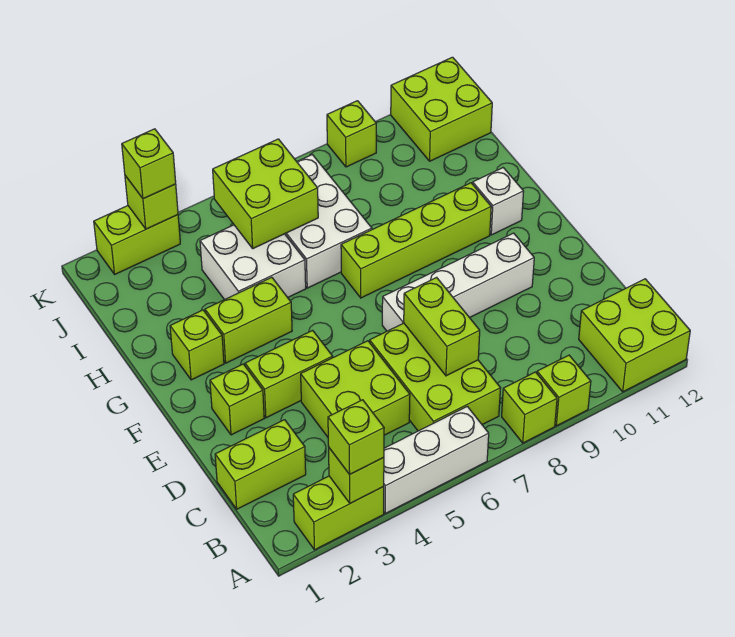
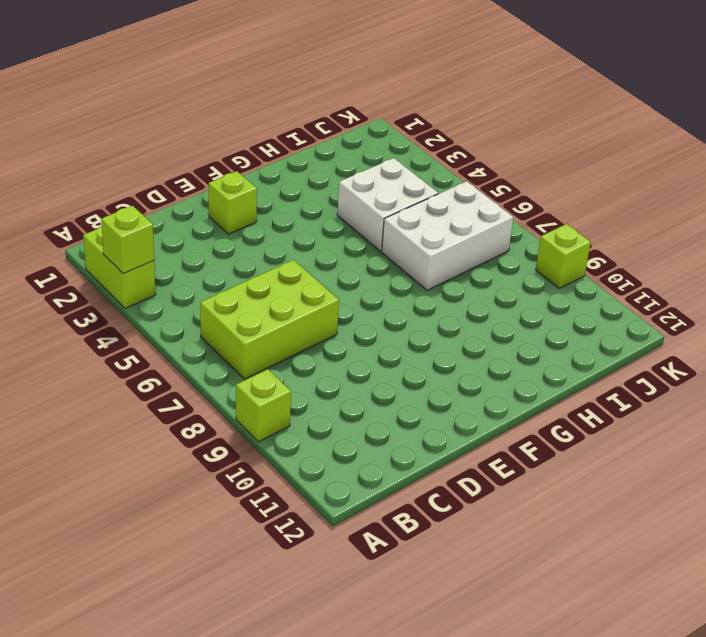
none -> white brick A4:A6 level 1
none -> lime brick A8 level 1
none -> lime brick A11:B12 level 1

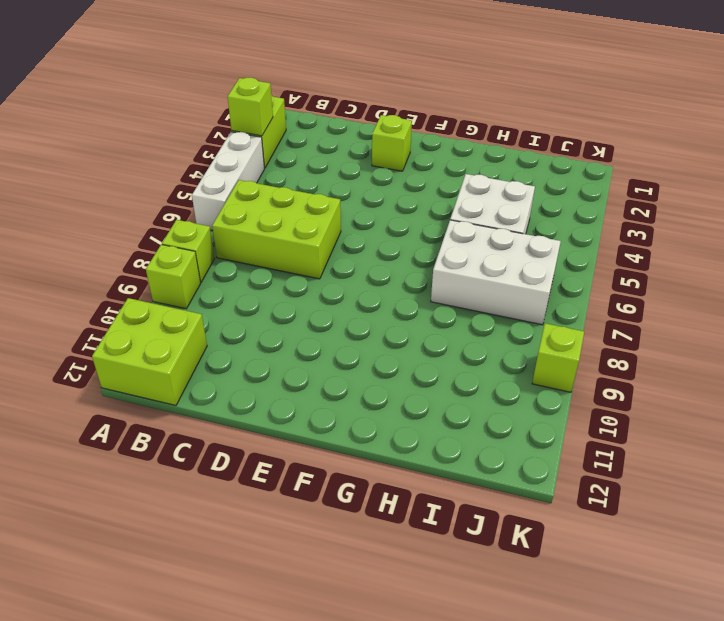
none -> lime brick C1:C2 level 1
none -> lime brick C4:D5 level 1
none -> lime brick E3:E4 level 1

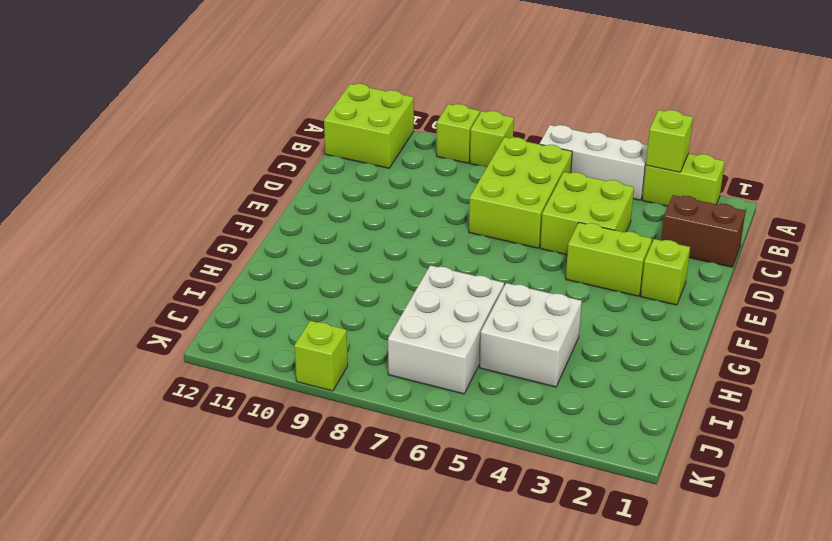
brown brick C1:C2 level 1 -> lime brick C1:C2 level 1
none -> white brick E7:E10 level 1
none -> lime brick G2 level 1
none -> lime brick G3:G4 level 1

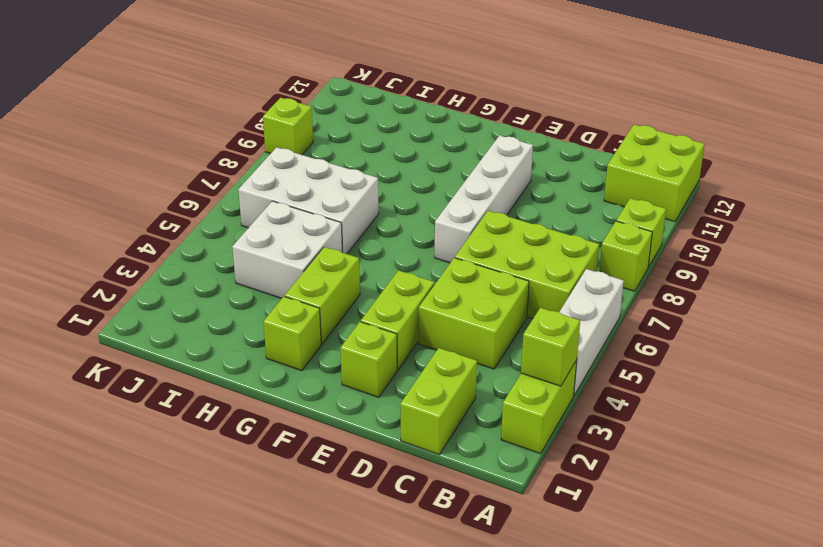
none -> lime brick G7:G10 level 1
none -> white brick G11 level 1
none -> lime brick J11:K12 level 1

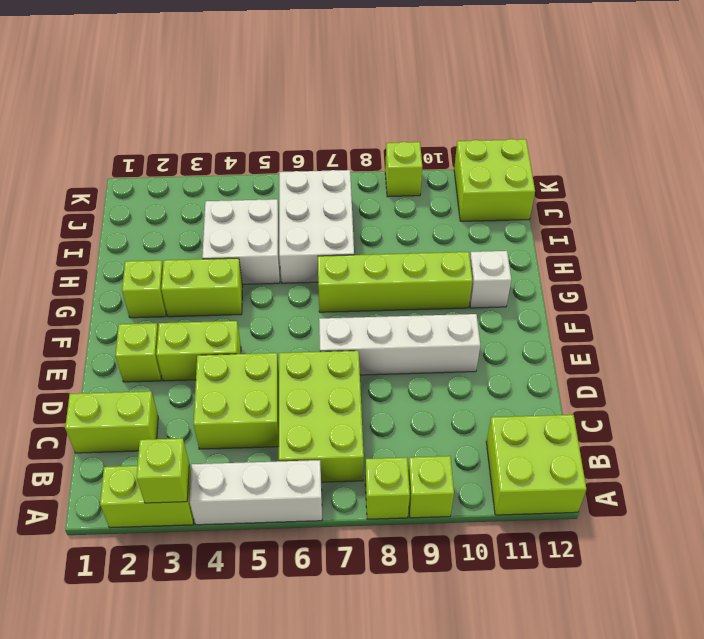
none -> lime brick K2:K3 level 1
none -> lime brick C7:D7 level 2
none -> lime brick I5:J6 level 2

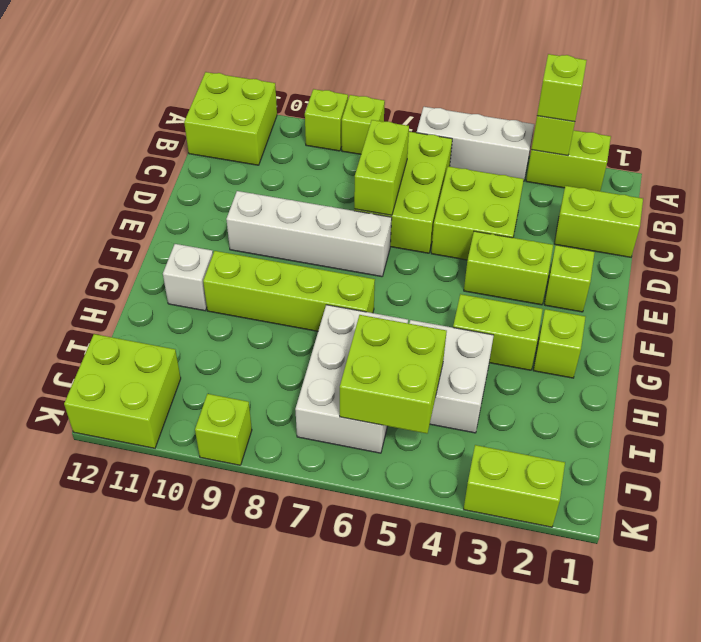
none -> lime brick K3 level 2
none -> lime brick K3 level 3

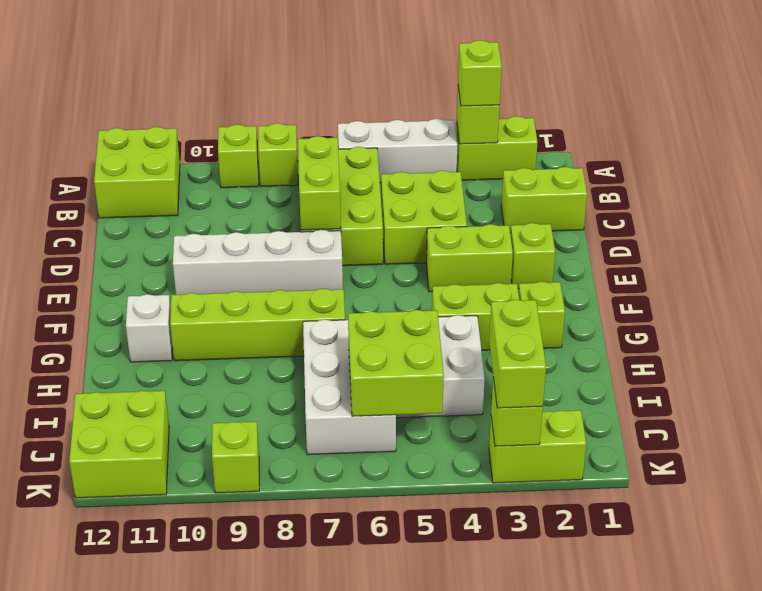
lime brick J3:K3 level 3 -> lime brick K3 level 3

